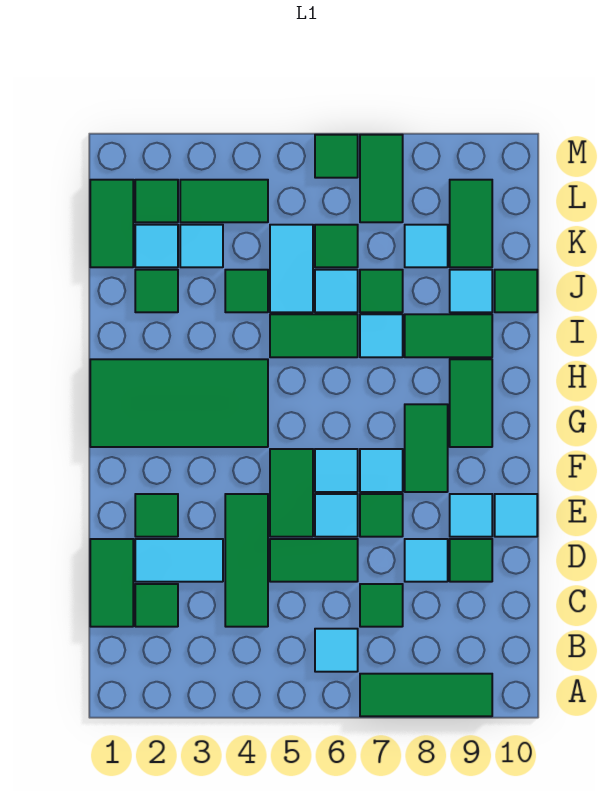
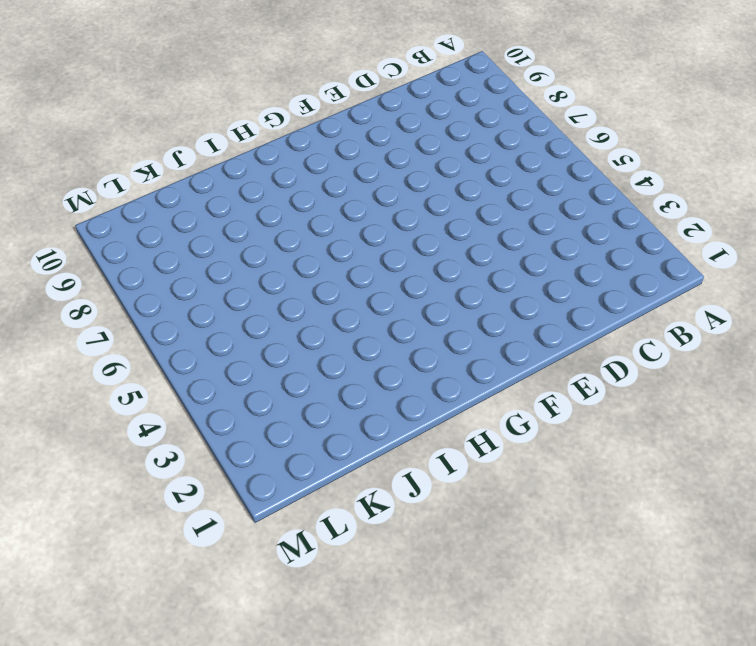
none -> green tile A7:A9 level 1
none -> cyan tile B6 level 1
none -> green tile C1:D1 level 1
none -> green tile C2 level 1

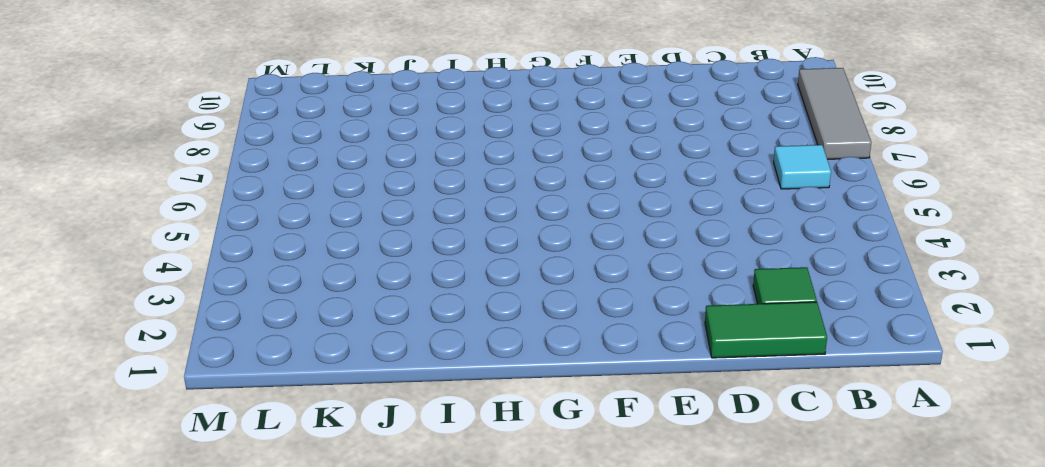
grey tile A7:A9 level 1 -> green tile A7:A9 level 1
none -> green tile C4:E4 level 1
none -> green tile C7 level 1
none -> cyan tile D2:D3 level 1
none -> green tile D5:D6 level 1

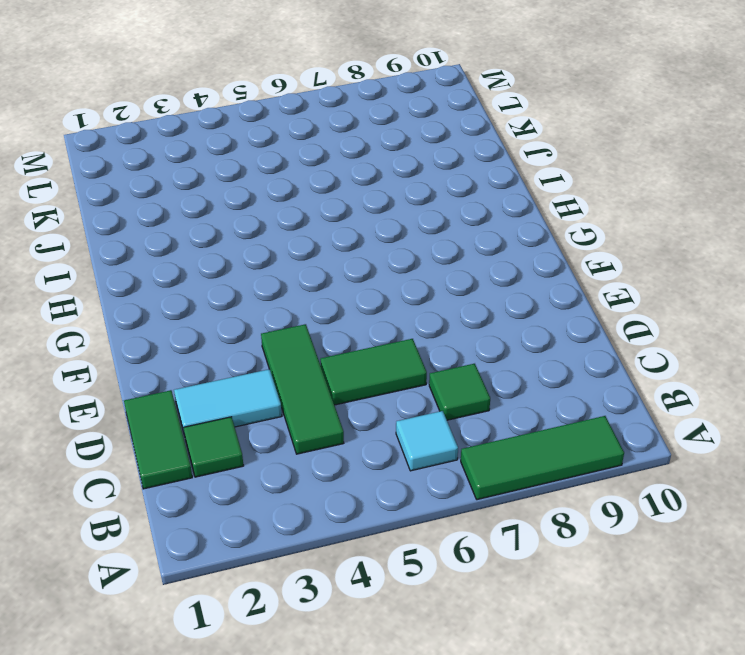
none -> cyan tile D8 level 1
none -> green tile D9 level 1
none -> green tile E2 level 1
none -> green tile E5:F5 level 1

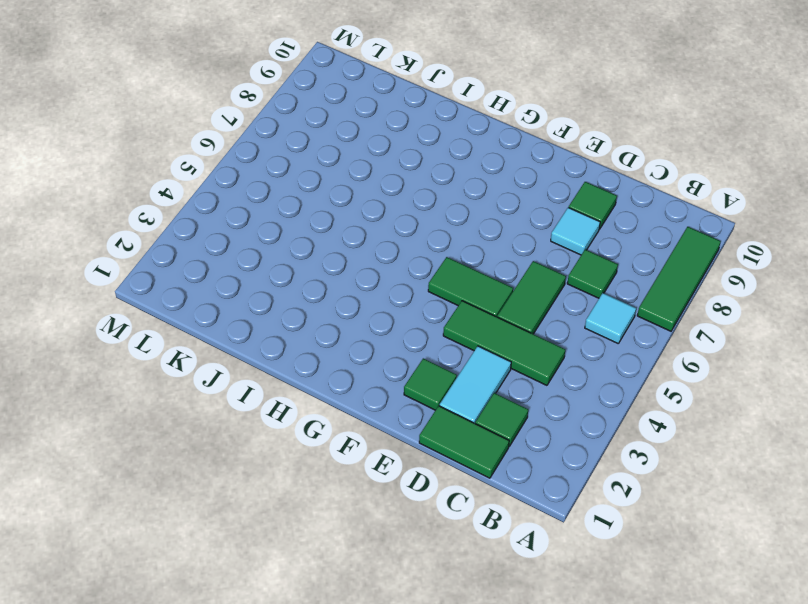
none -> cyan tile E6 level 1
none -> green tile E7 level 1
none -> cyan tile E9 level 1
none -> cyan tile E10 level 1

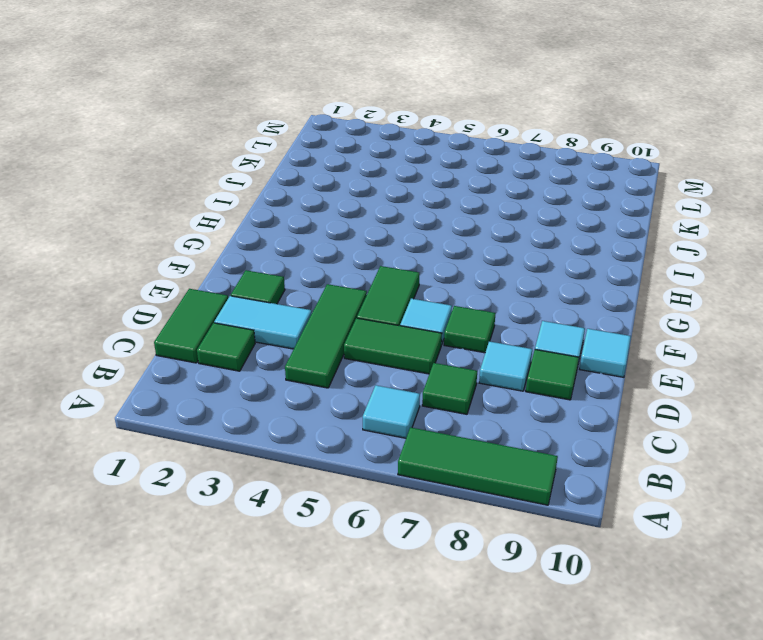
none -> cyan tile F6 level 1
none -> cyan tile F7 level 1
none -> green tile F8:G8 level 1
none -> green tile G1:H4 level 1

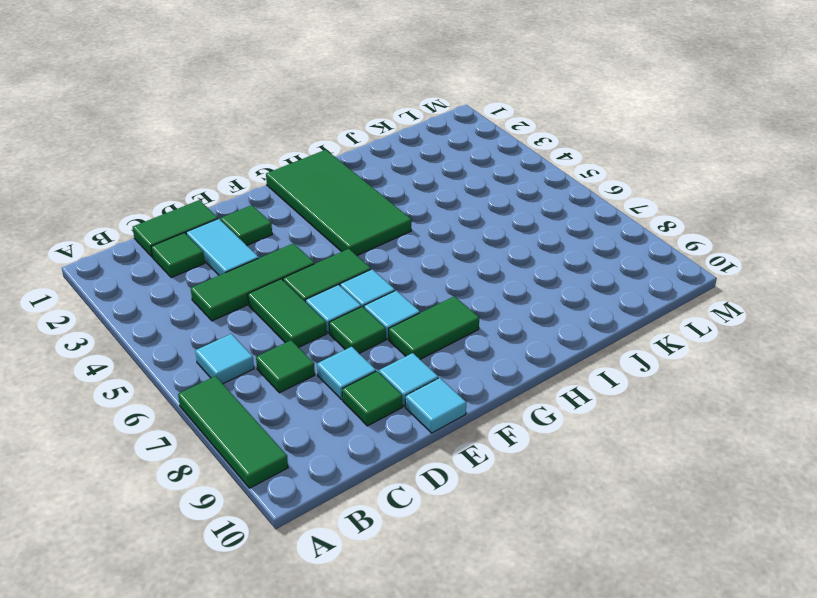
none -> green tile G9:H9 level 1
none -> green tile I5:I6 level 1
none -> cyan tile I7 level 1
none -> green tile I8:I9 level 1

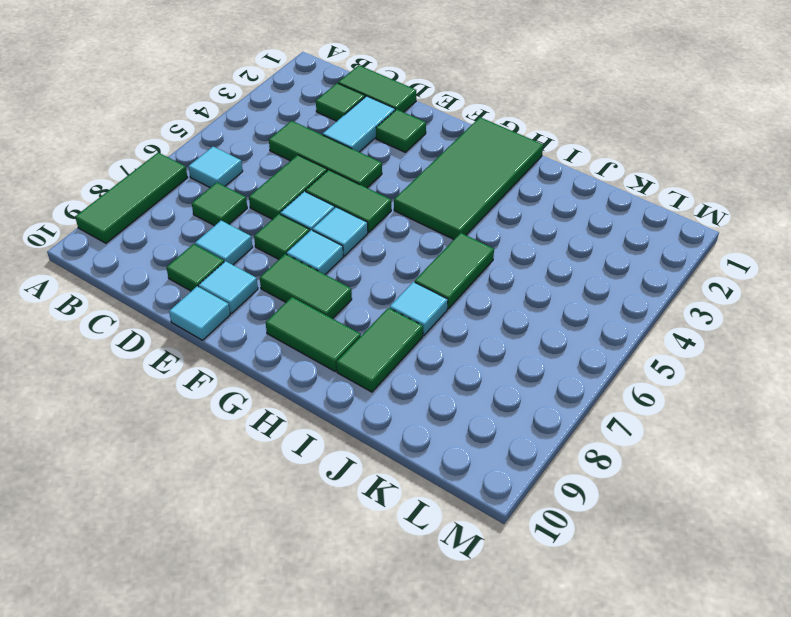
none -> green tile J2 level 1
none -> green tile J4 level 1
none -> cyan tile J5:K5 level 1
none -> cyan tile J6 level 1

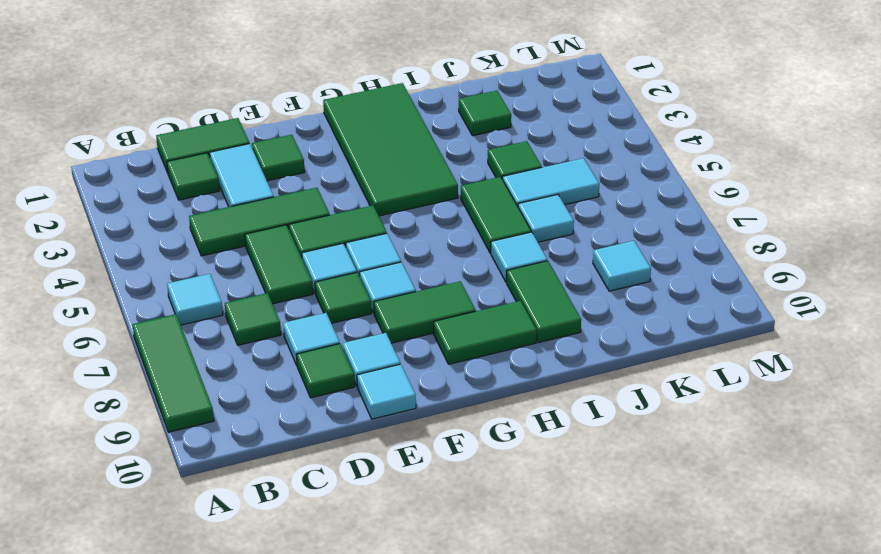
none -> green tile J7 level 1
none -> cyan tile J9 level 1
none -> green tile J10 level 1
none -> green tile K1:L1 level 1

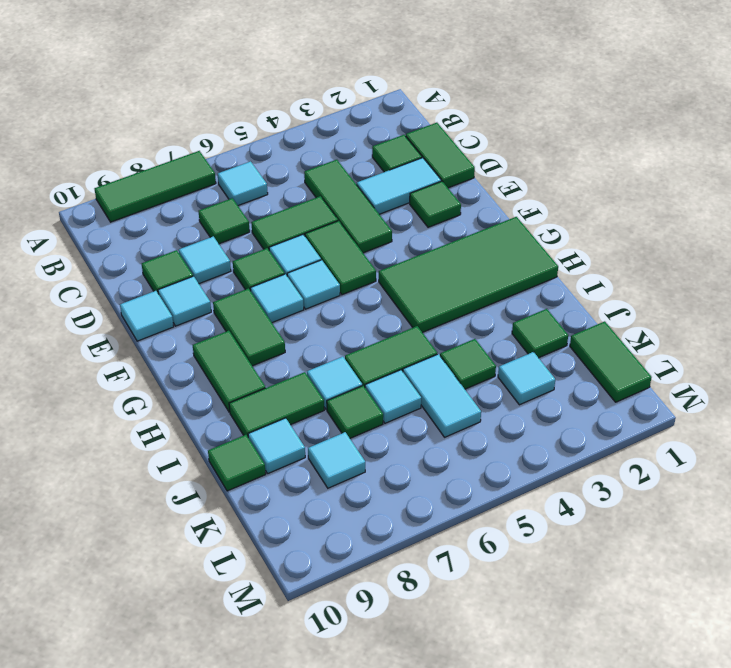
none -> cyan tile K2 level 1
none -> green tile K6 level 1
none -> green tile K9:L9 level 1
none -> green tile L2 level 1

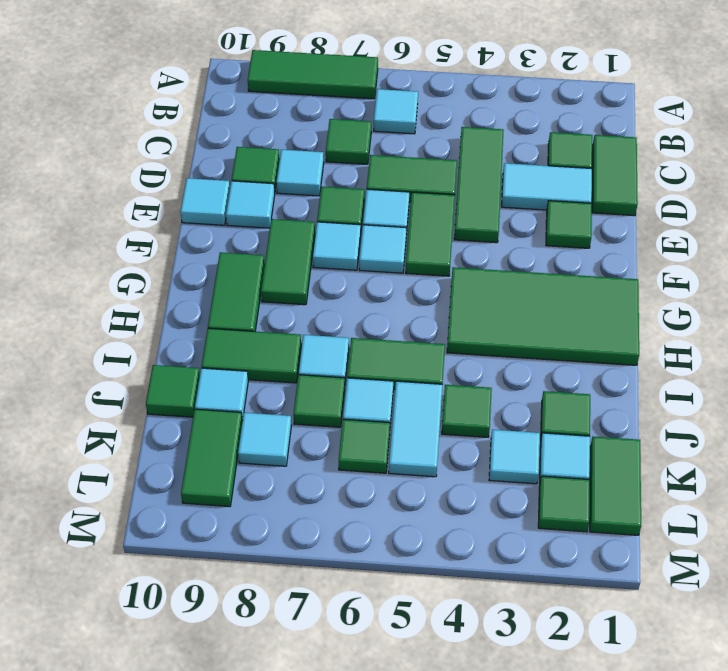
none -> green tile L3:L4 level 1
none -> green tile L7:M7 level 1
none -> green tile M6 level 1

